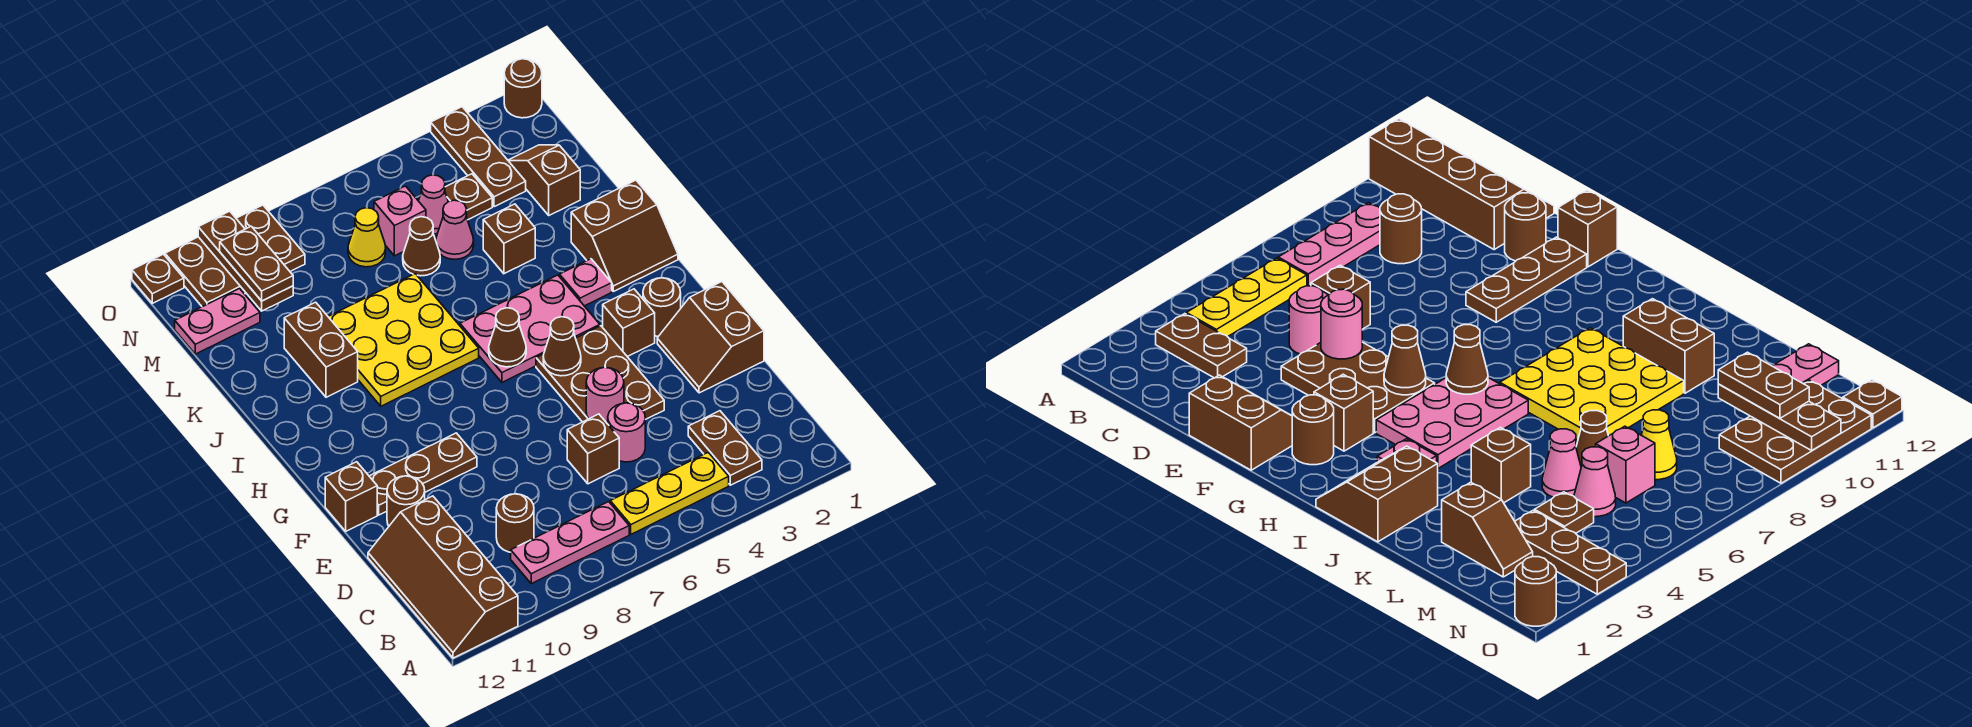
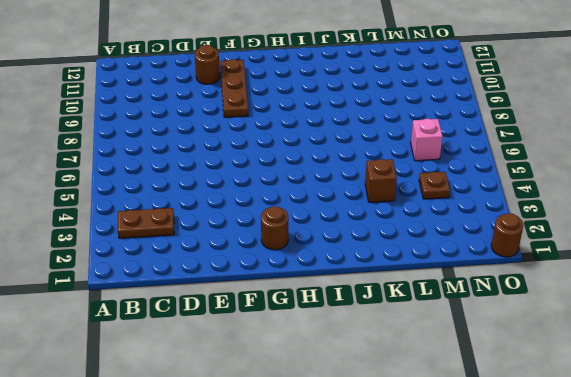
none -> brown slope A11:D12 level 1 top 11
none -> yellow plate B4:B6 level 1
none -> pink plate B7:B9 level 1
none -> brown round brick C9 level 1

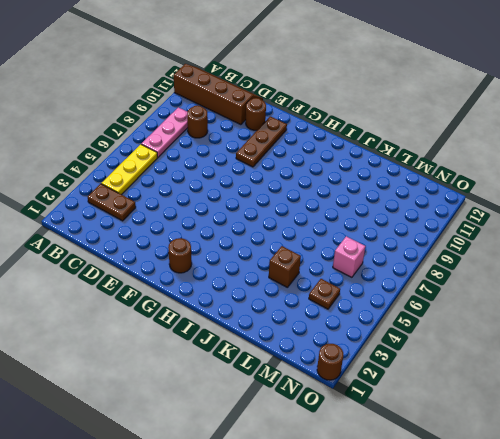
none -> pink round brick D5 level 1
none -> brown brick D6 level 1
none -> brown slope E1:F2 level 1 top 1
none -> brown plate E4:G5 level 1

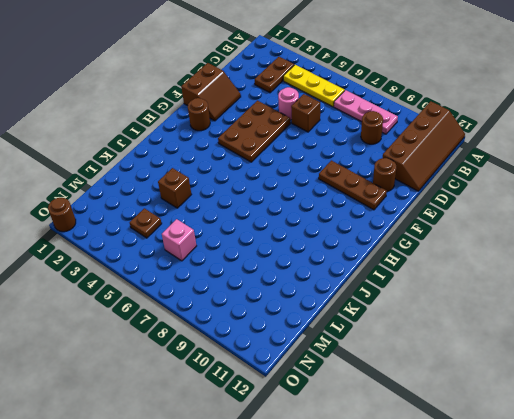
none -> brown brick F12 level 1
none -> brown brick G3 level 1
none -> pink plate H4:I6 level 1
none -> brown slope I1:J2 level 1 top J

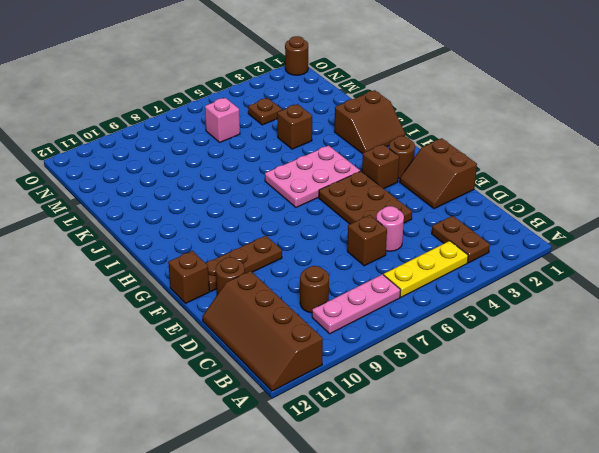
none -> pink plate I3 level 1
none -> yellow plate I7:K9 level 1
none -> brown brick J10:K10 level 1
none -> brown slope L2:M2 level 1 top L

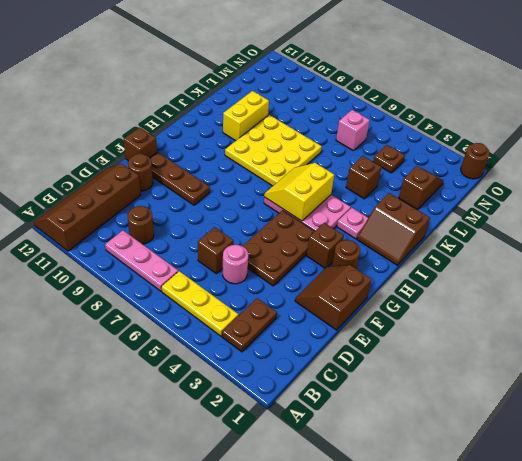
yellow slope H5:I6 level 2 top 5 -> brown cone H6 level 2
yellow brick J10:K10 level 1 -> brown brick J10:K10 level 1
none -> pink cone L5 level 1
none -> brown cone L6 level 1
none -> brown plate M3:O3 level 1
none -> pink cone M5 level 1

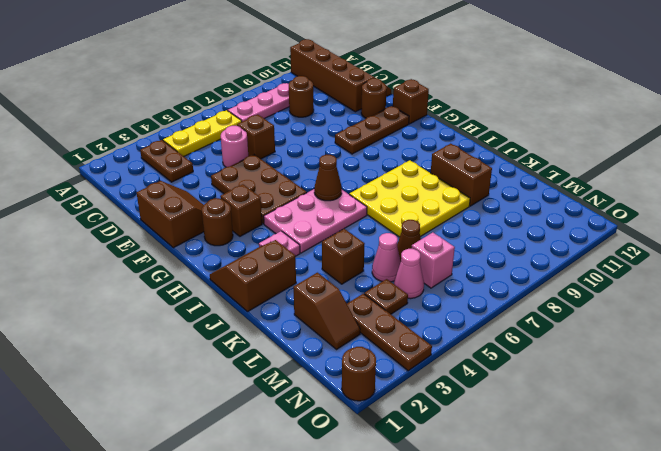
none -> yellow cone M7 level 1
none -> pink plate M11:M12 level 1
none -> brown plate N9:O11 level 1
none -> brown plate O12 level 1

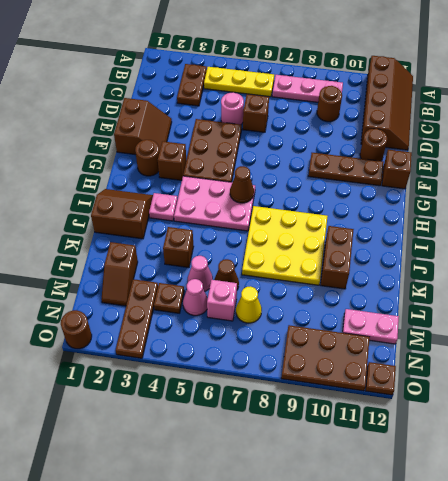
none -> pink round brick E5 level 2
none -> brown cone G5 level 2
none -> brown plate M10:O10 level 2
none -> brown plate M10:N10 level 3

